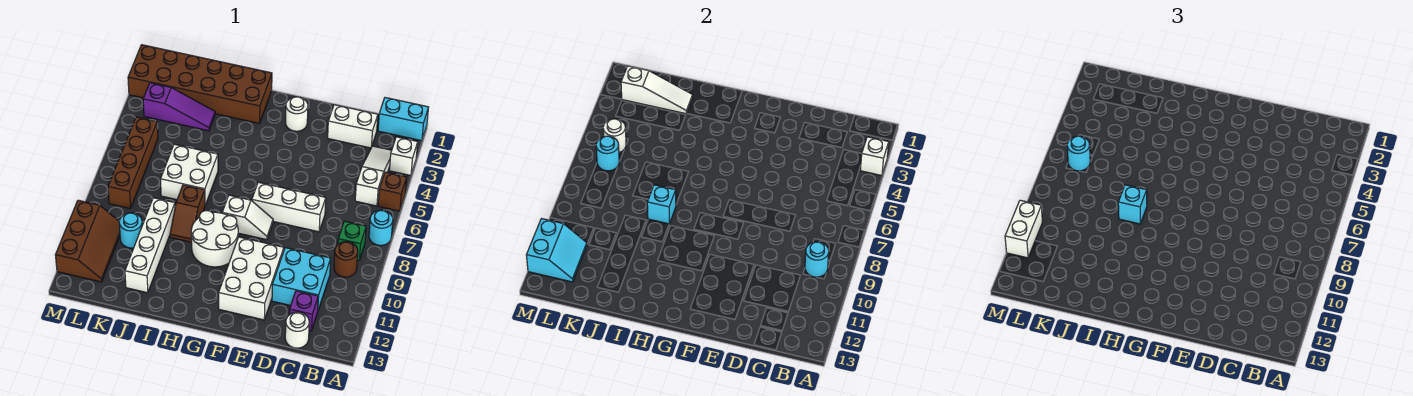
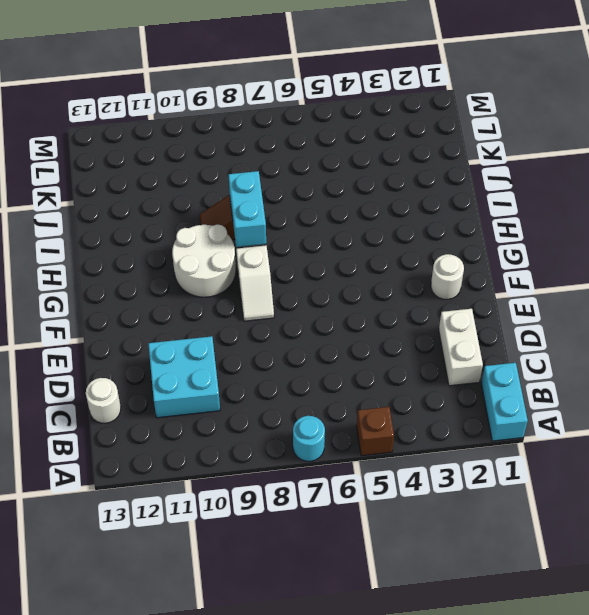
cyan brick H8:I8 level 2 -> cyan brick I8 level 2
none -> white brick A3 level 1
none -> white slope B3:B5 level 1 top 5
none -> green brick B8 level 1
none -> brown round brick B9 level 1

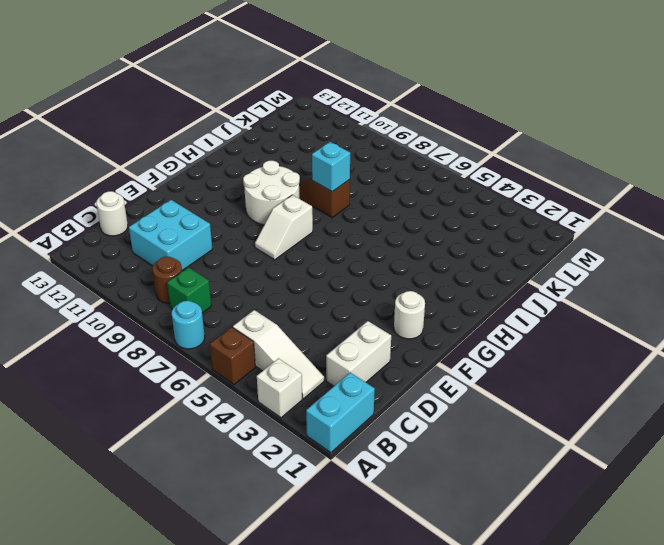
none -> purple brick C12 level 1
none -> white brick D7:F7 level 1
none -> white brick E10:F12 level 1
none -> brown brick H1:M2 level 1

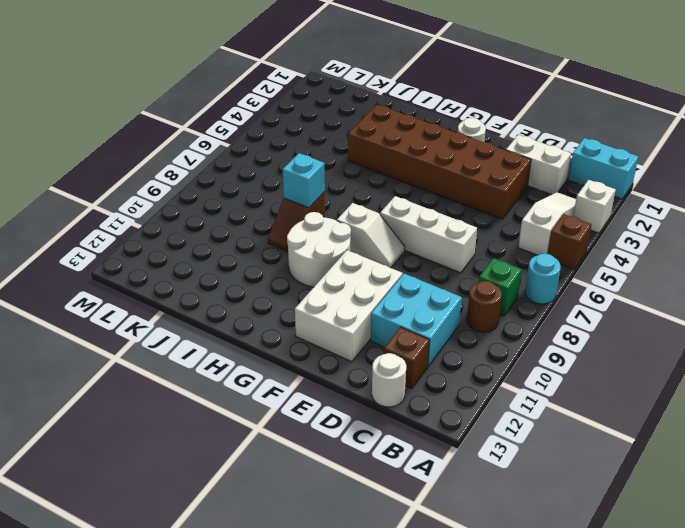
brown brick C12 level 1 -> purple brick C12 level 1
brown brick D3:I4 level 1 -> brown brick H1:M2 level 1
none -> white brick I6:J7 level 1
none -> purple slope J3:L3 level 1 top L
none -> white brick J9:J12 level 1
none -> cyan round brick K10 level 1

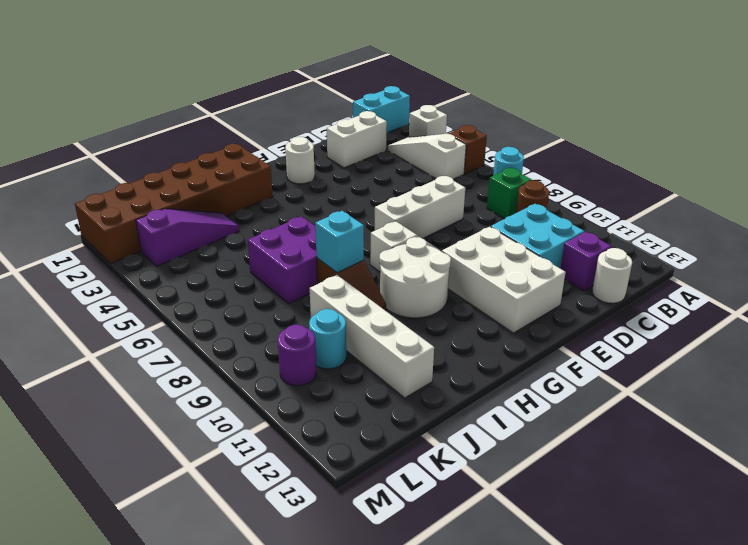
purple brick I6:J7 level 1 -> white brick I6:J7 level 1
purple round brick L10 level 1 -> brown slope L10:M12 level 1 top M
none -> brown brick L5:L8 level 1
none -> white brick A3 level 2
none -> cyan round brick B9 level 2
none -> white slope J2:L2 level 2 top L

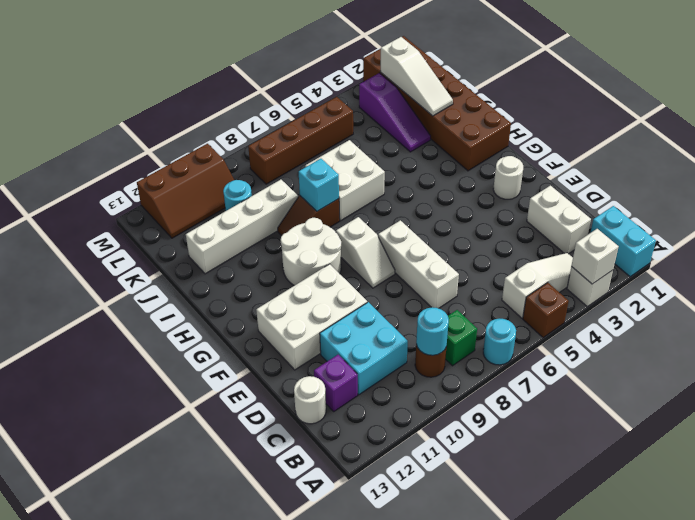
none -> white round brick L5 level 2
none -> cyan round brick L6 level 2
none -> cyan slope L11:M12 level 2 top M
none -> cyan brick I8 level 3

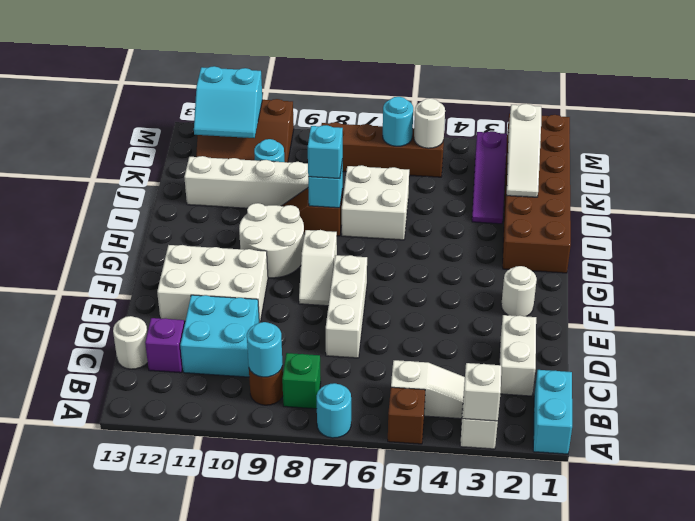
none -> cyan round brick L6 level 3
none -> white brick M10:M11 level 3

